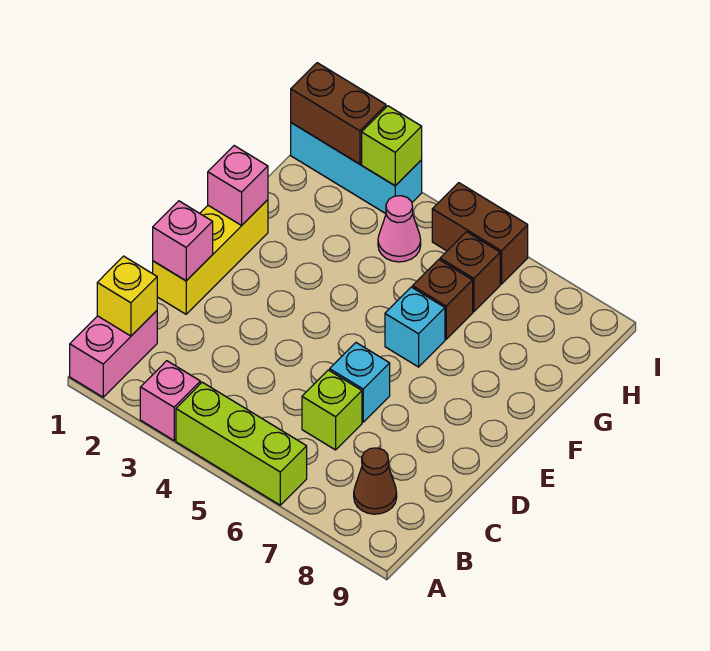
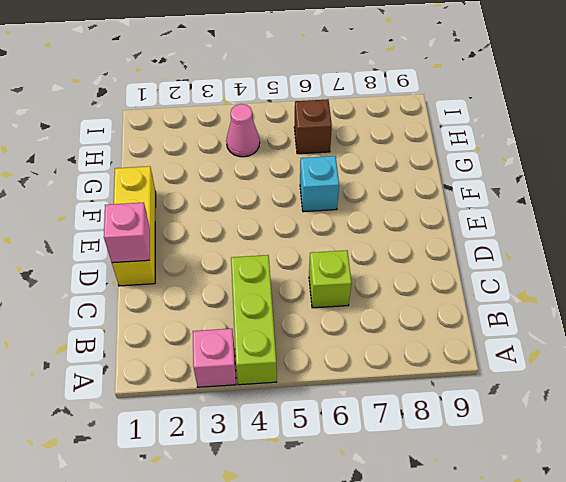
lime brick A4:C4 level 1 -> lime brick A4:A6 level 1
none -> pink brick A1:B1 level 1
none -> brown cone B8 level 1
none -> cyan brick D6 level 1

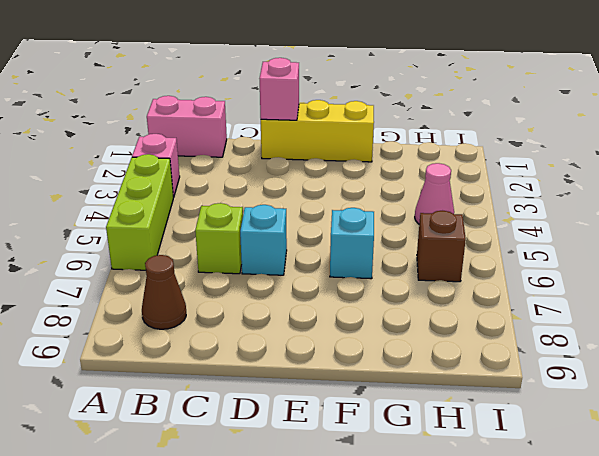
none -> brown brick G6 level 1
none -> cyan brick I1:I3 level 1
none -> brown brick I5:I6 level 1

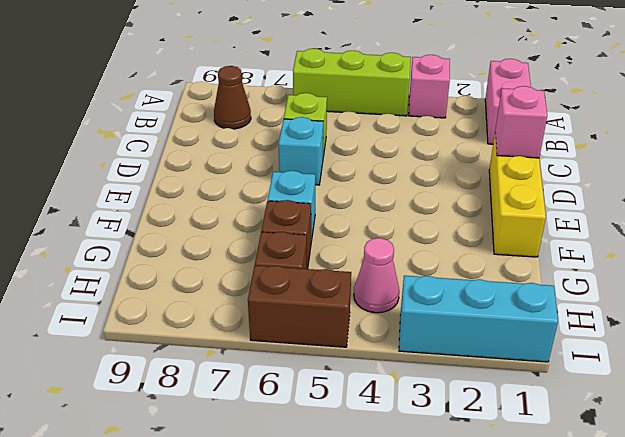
none -> yellow brick B1 level 2
none -> pink brick F1 level 2
none -> brown brick I1:I2 level 2

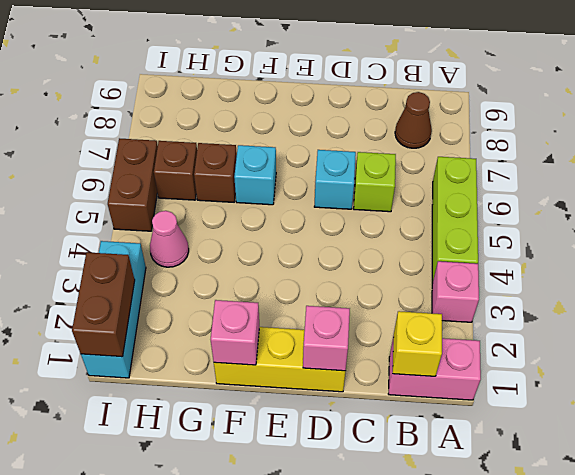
none -> lime brick I3 level 2

